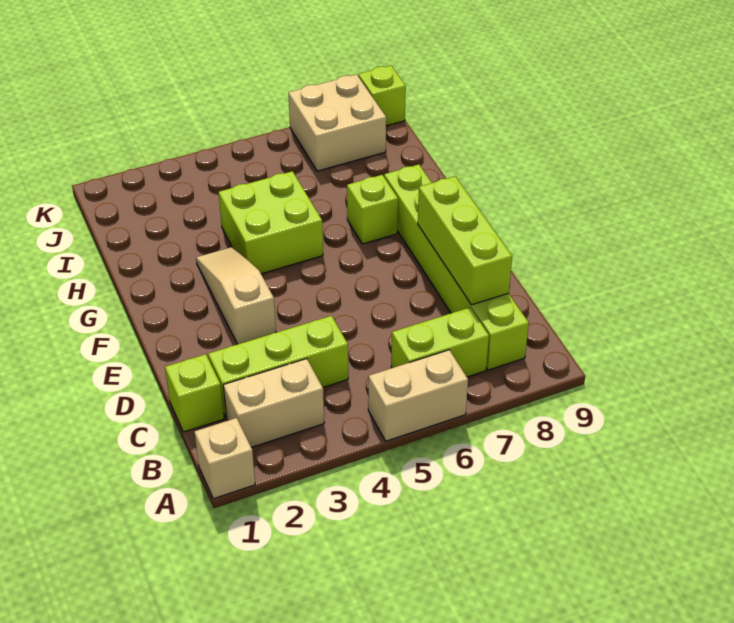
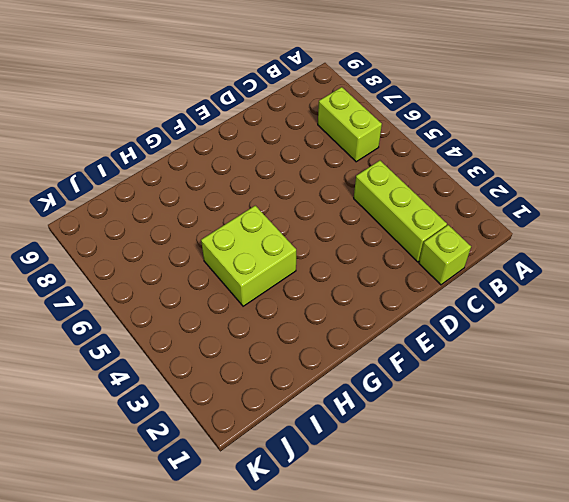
none -> tan brick A1 level 1
none -> tan brick A5:A6 level 1
none -> tan brick B2:B3 level 1

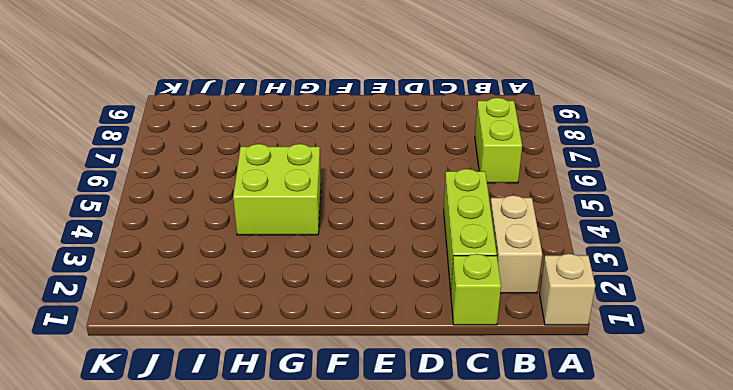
none -> tan brick A5:A6 level 1
none -> lime brick B8:G8 level 1
none -> tan slope E3:G3 level 1 top E

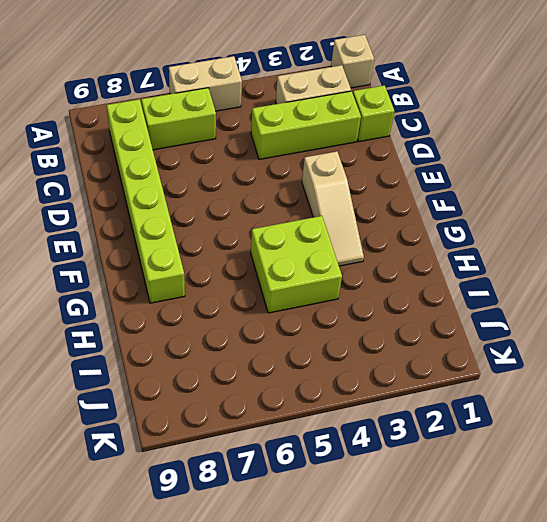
none -> lime brick G7 level 1
none -> tan brick J7:K8 level 1
none -> lime brick K9 level 1

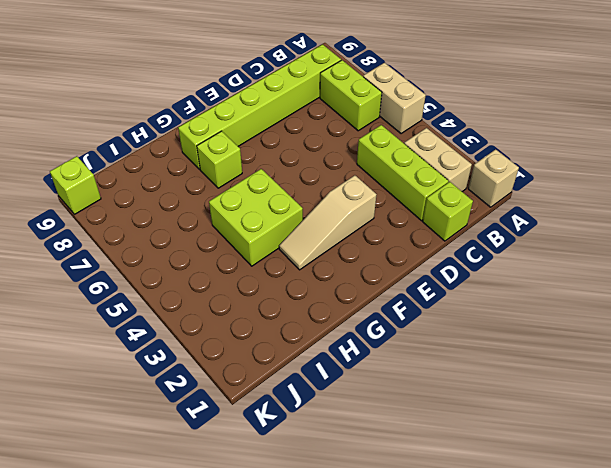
none -> tan brick J7:K8 level 1
none -> lime brick C8:E8 level 2

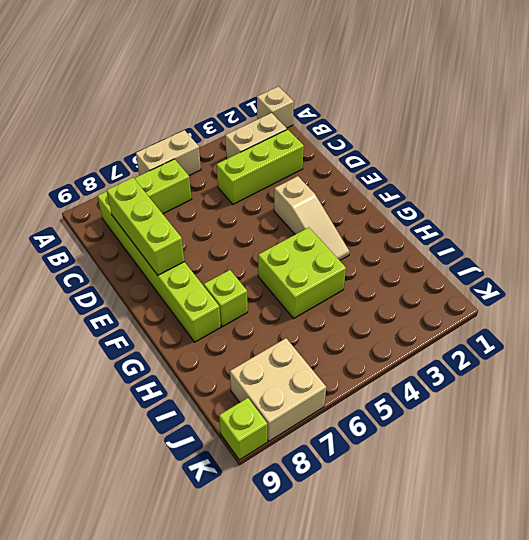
none -> lime brick C1 level 1

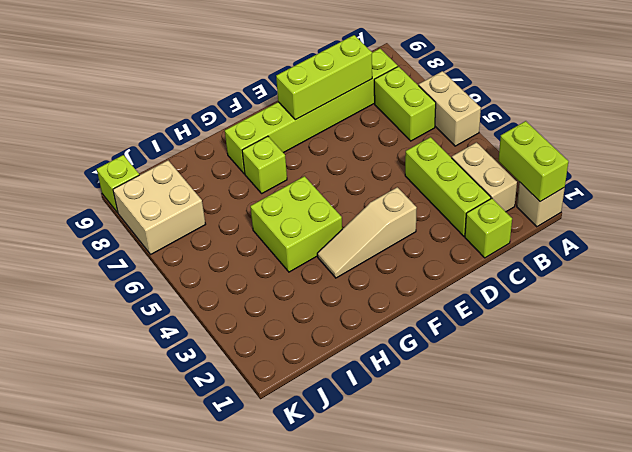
lime brick A1:A2 level 2 -> none

